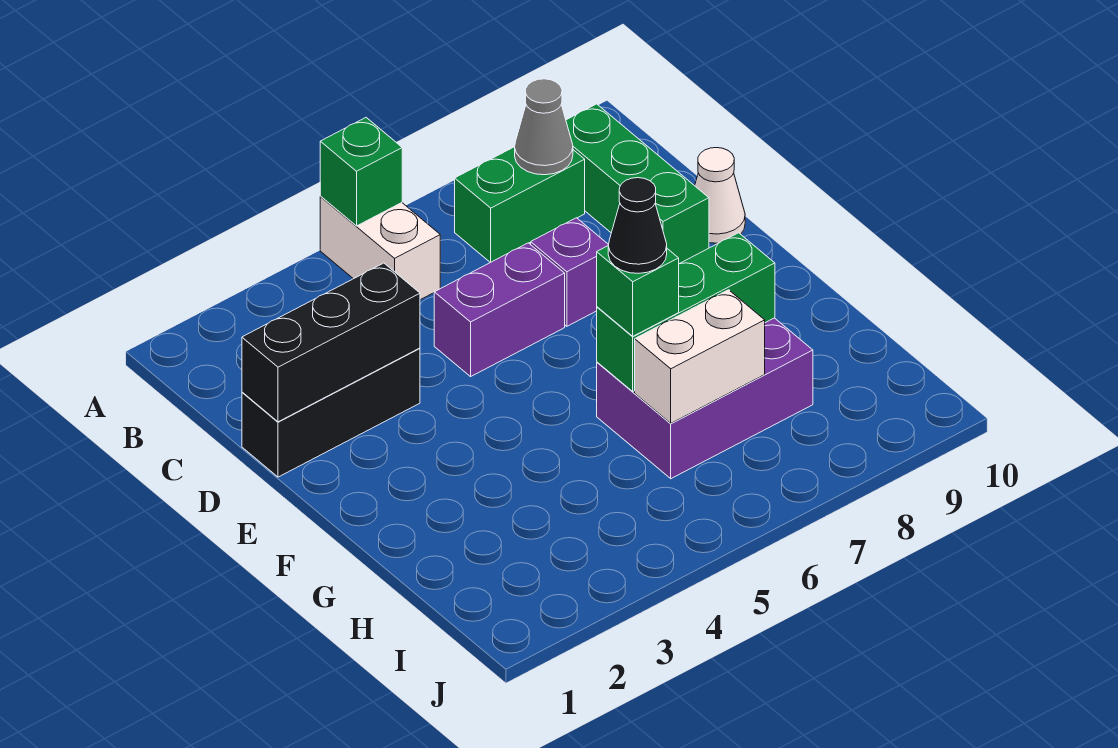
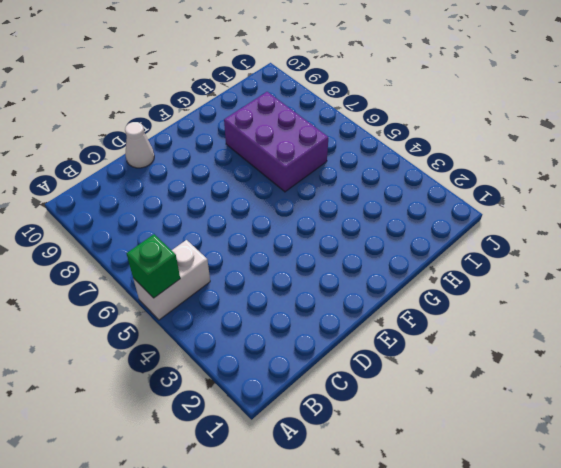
none -> green brick B7:B8 level 1
none -> green brick B9:D9 level 1
none -> black brick D1:D3 level 1

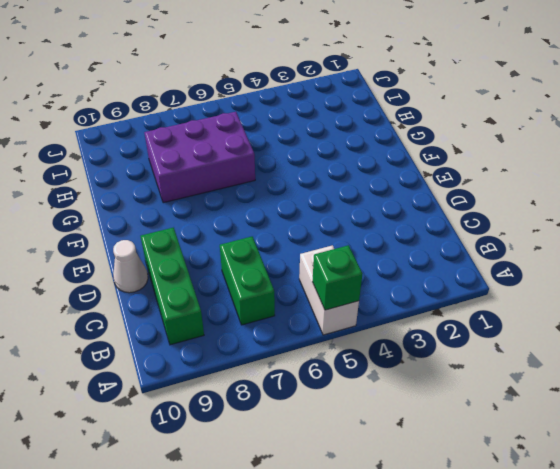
green brick B7:C7 level 1 -> green brick B7:B8 level 1
none -> black brick D1:D3 level 1
none -> purple brick D5:D6 level 1
none -> purple brick D7 level 1

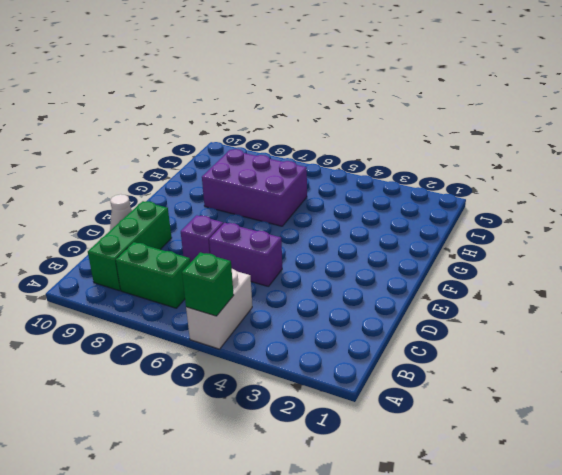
none -> black brick D1:D3 level 1
none -> grey cone B8 level 2
none -> black brick D1:D3 level 2

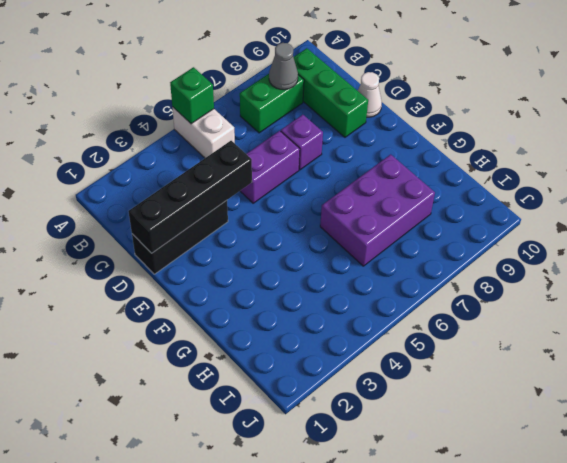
black brick D1:D4 level 2 -> black brick D1:D3 level 2
none -> green brick G6:G8 level 2
none -> white brick H6:H7 level 2
none -> green brick G6 level 3

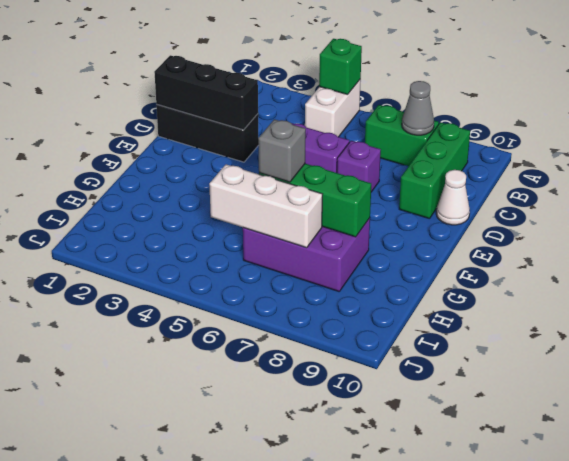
grey brick G6 level 3 -> green brick G6 level 3
white brick H5:H7 level 2 -> white brick H6:H7 level 2
none -> black cone G6 level 4

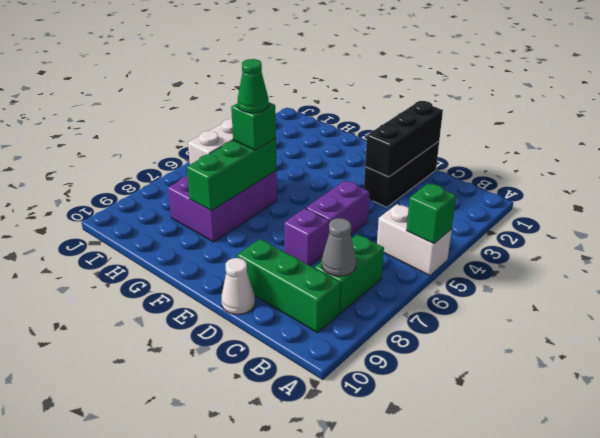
green cone G6 level 4 -> black cone G6 level 4

